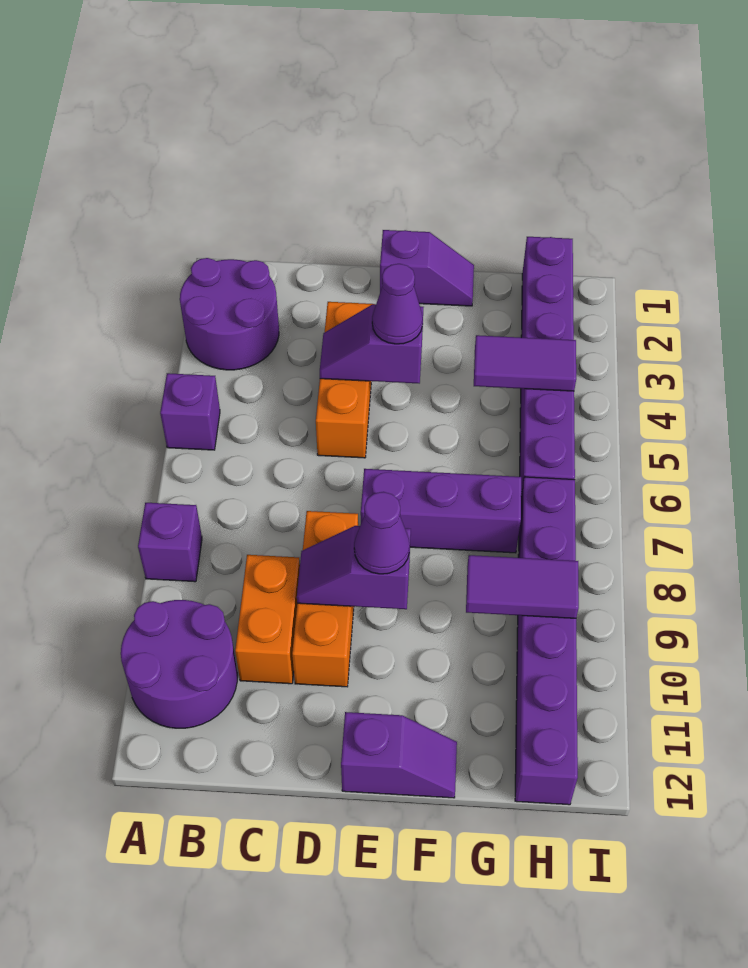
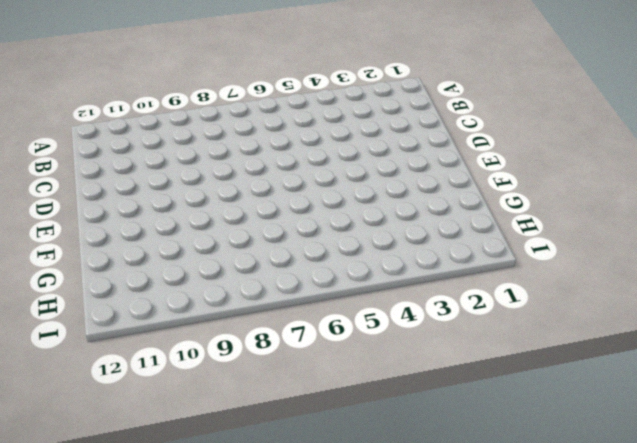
none -> purple round brick A2:B3 level 1
none -> purple brick A5 level 1
none -> purple brick A8 level 1

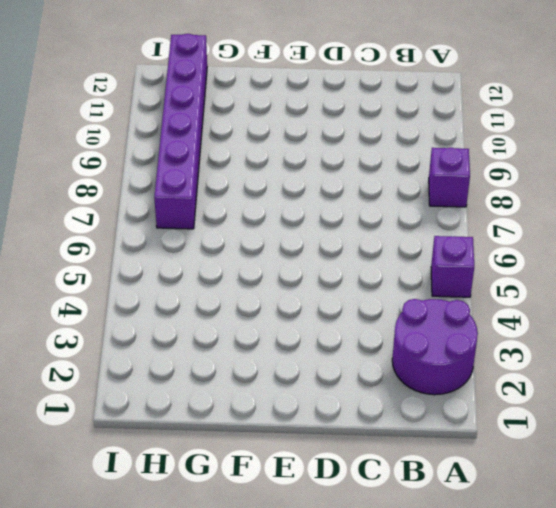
none -> purple round brick A10:B11 level 1
none -> orange brick C9:C10 level 1
none -> orange brick D3:D5 level 1

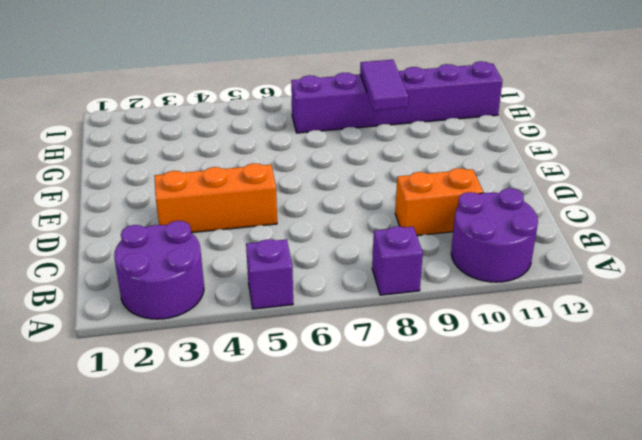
none -> orange brick D8:D10 level 1
none -> purple slope E1:F1 level 1 top E
none -> purple brick E7:G7 level 1

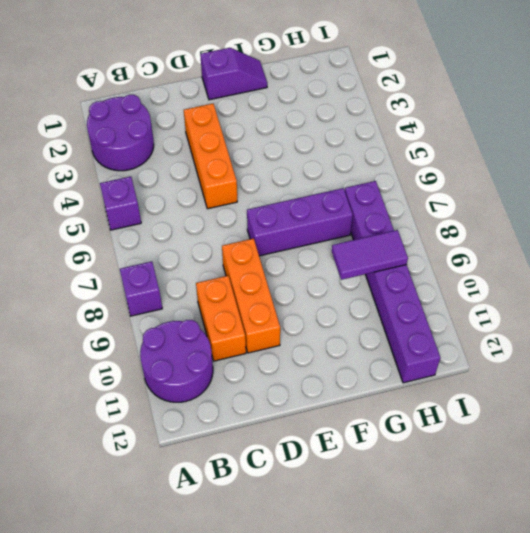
none -> purple slope E12:F12 level 1 top E
none -> purple brick H1:H6 level 1
none -> purple slope D4:E4 level 2 top E

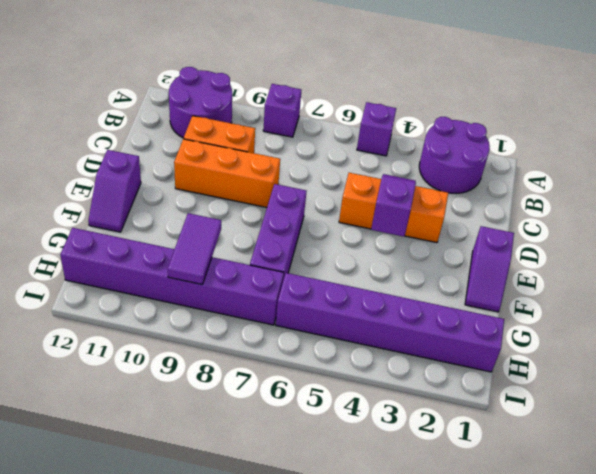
none -> purple slope D9:E9 level 2 top E
none -> purple tile G4:H4 level 2
none -> purple cone E4 level 3

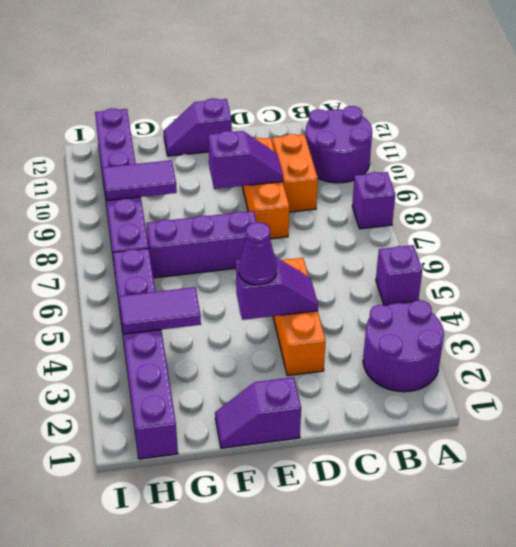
none -> purple cone E9 level 3

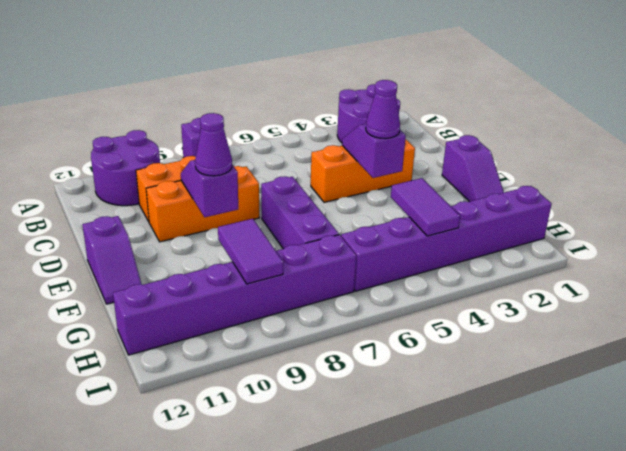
none -> purple brick A5 level 1

